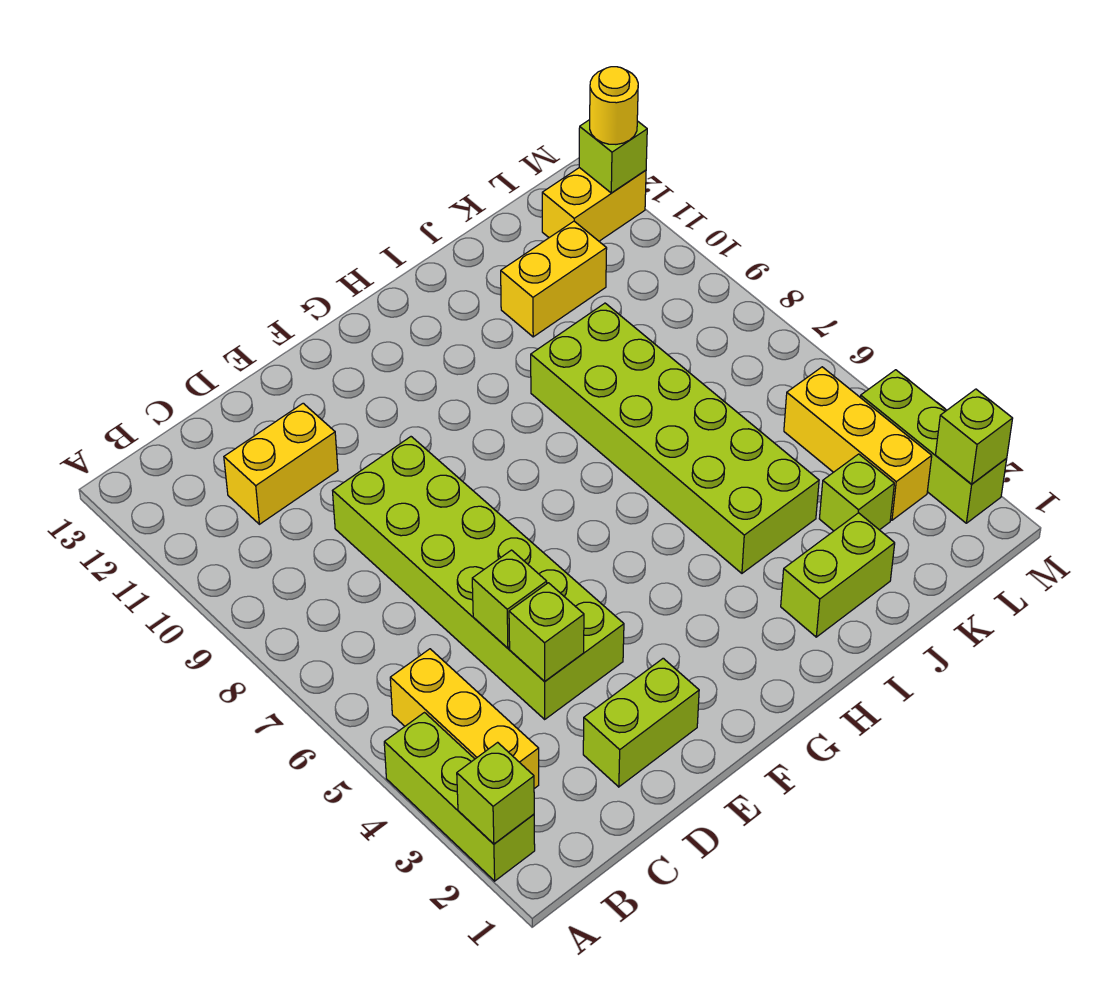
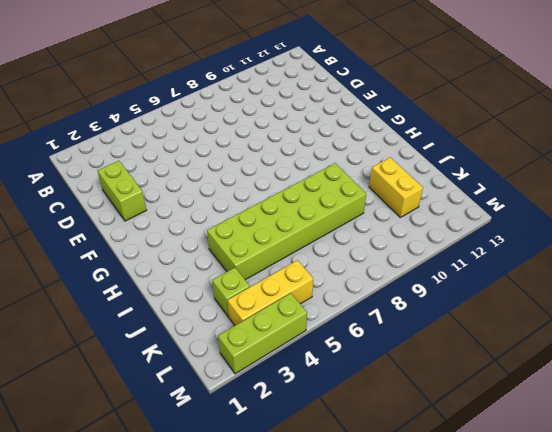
none -> lime brick A2:A4 level 1
none -> yellow brick B3:B5 level 1
none -> yellow brick C11:D11 level 1

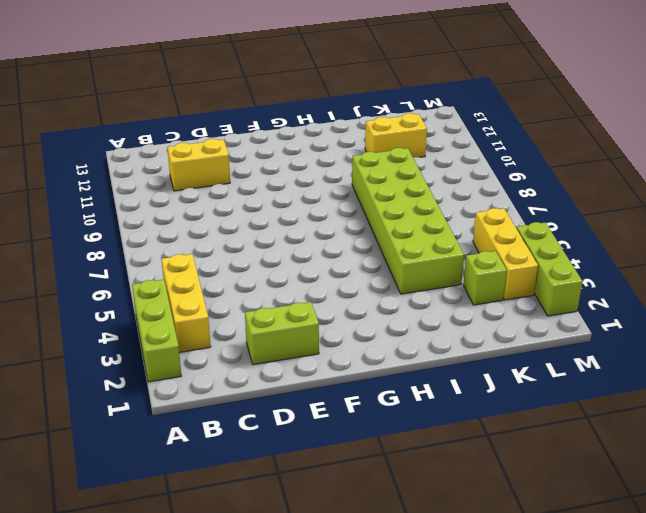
none -> lime brick D4:E9 level 1
none -> lime brick I2:J2 level 1
none -> yellow brick L12:M12 level 1

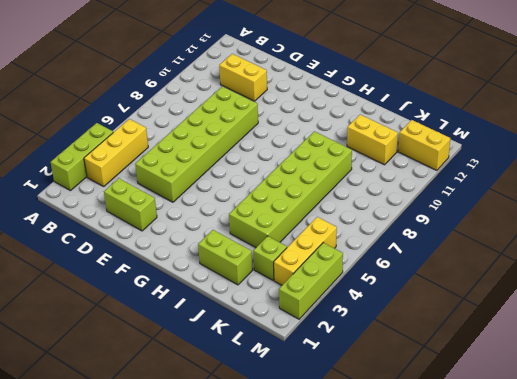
none -> lime brick A2 level 2
none -> lime brick D4 level 2
none -> lime brick D5 level 2

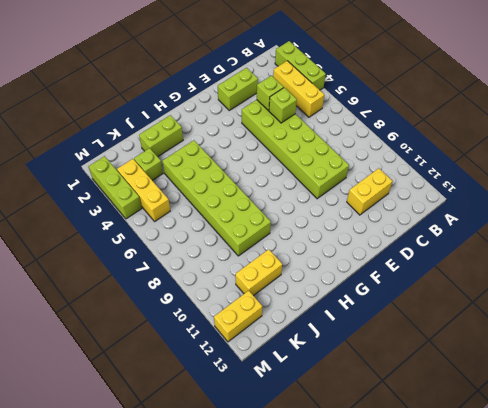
none -> lime brick A2 level 2
none -> lime brick M2 level 2
none -> lime brick M12 level 2

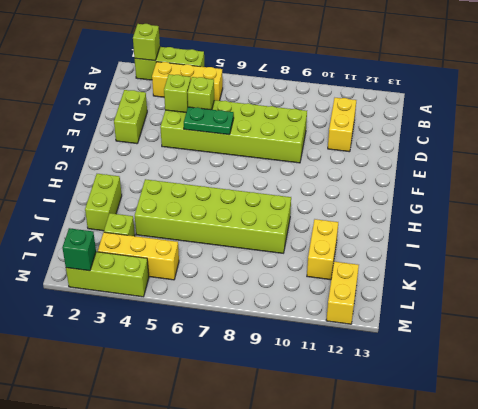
green plate E5:E6 level 2 -> none
green brick M2 level 2 -> lime brick M2 level 2
none -> lime brick M12 level 2
none -> yellow round brick M12 level 3

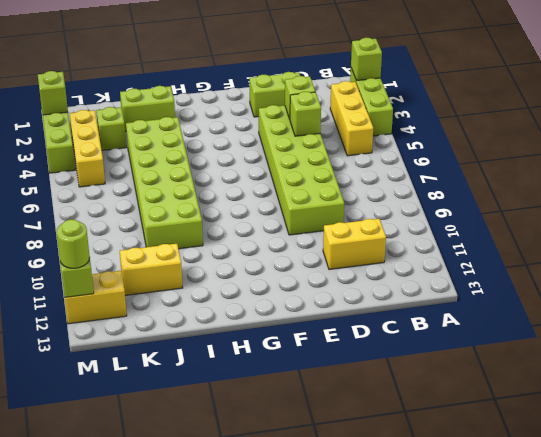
lime round brick M12 level 3 -> yellow round brick M12 level 3

